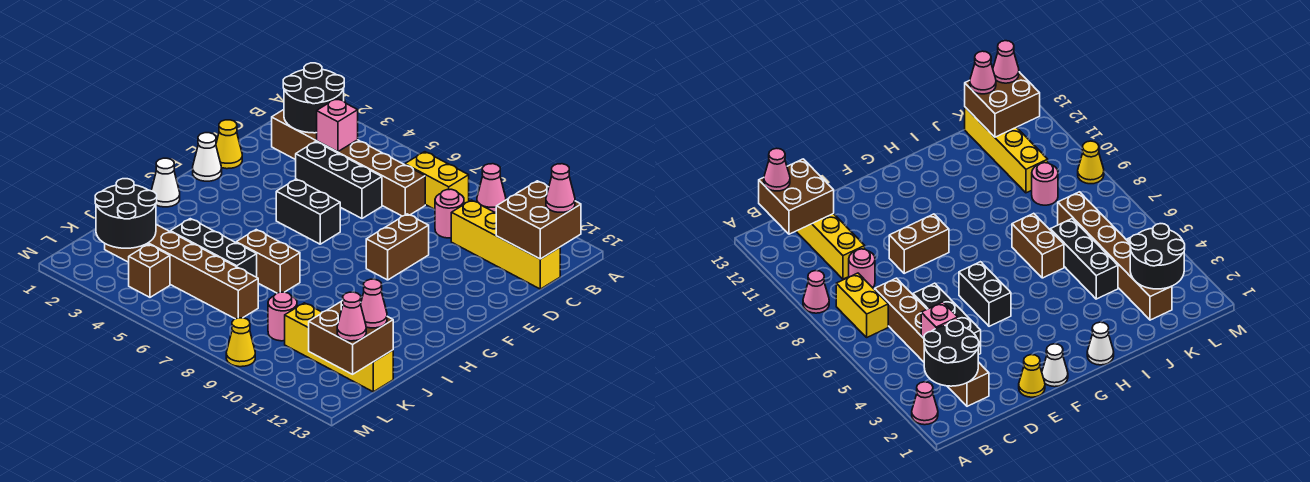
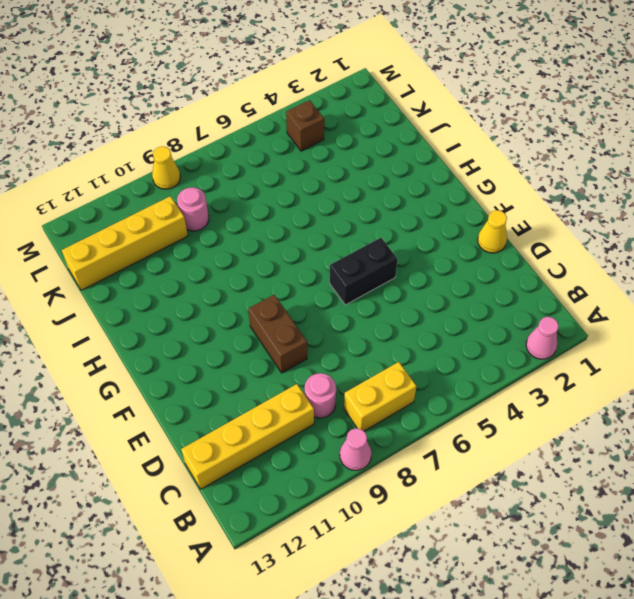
none -> brown brick C2:C7 level 1
none -> black brick D4:D6 level 1
none -> white cone F1 level 1

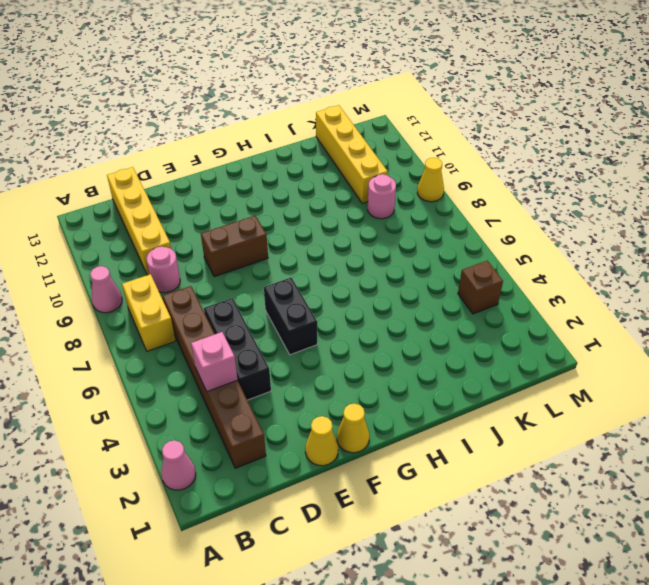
yellow cone F1 level 1 -> white cone F1 level 1
none -> white cone H1 level 1
none -> brown brick I6:I7 level 1
none -> black brick J4:J6 level 1

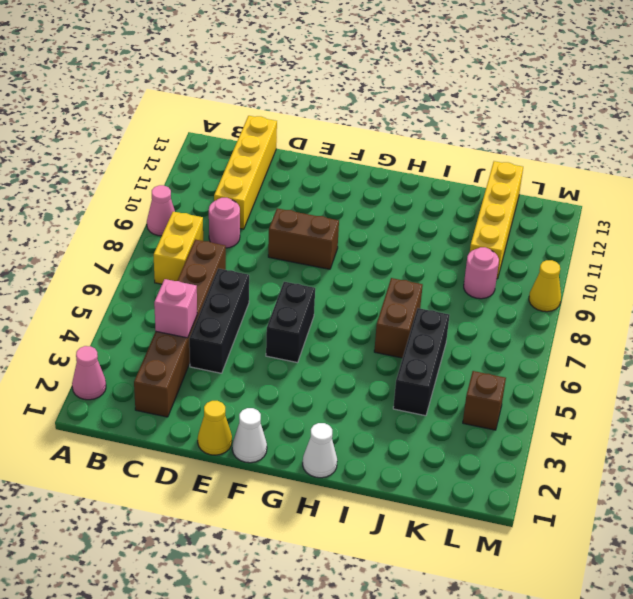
none -> brown brick K2:K7 level 1
none -> black round brick B2:C3 level 2
none -> brown brick B12:C13 level 2

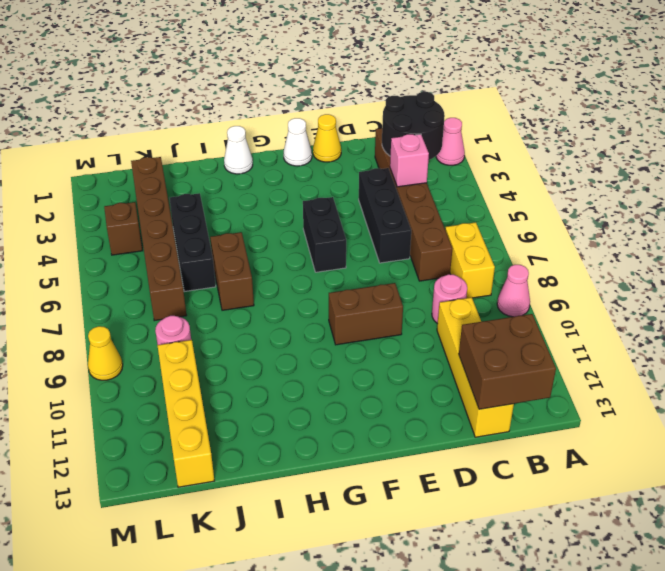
none -> black round brick K2:L3 level 2
none -> brown brick K12:L13 level 2
none -> pink cone B13 level 3

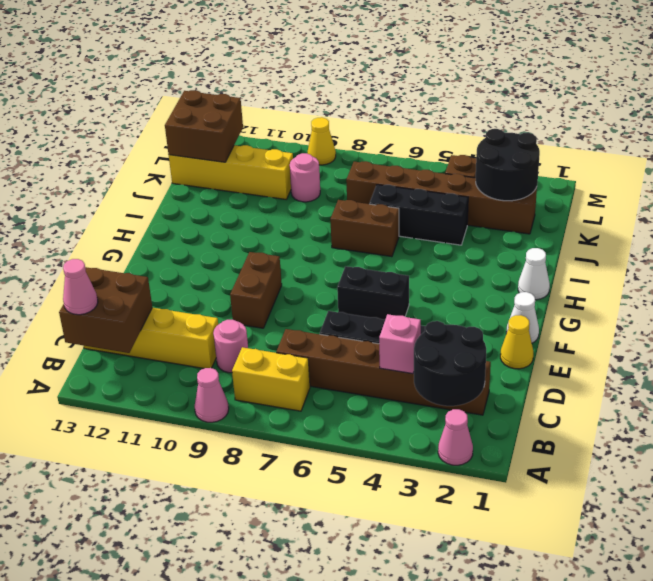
none -> pink cone K13 level 3
none -> pink cone L13 level 3

